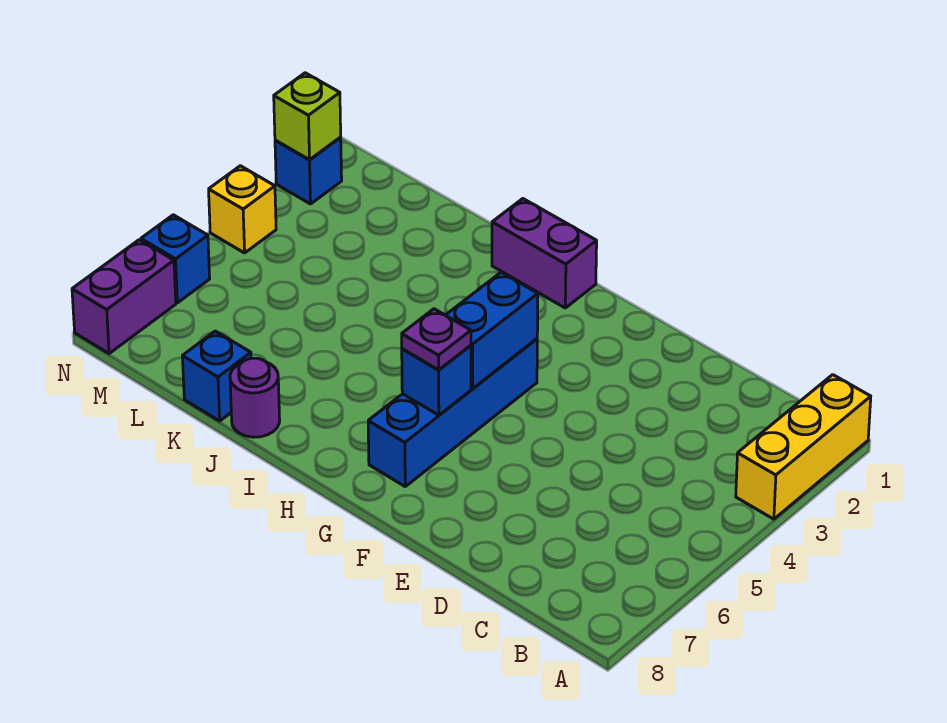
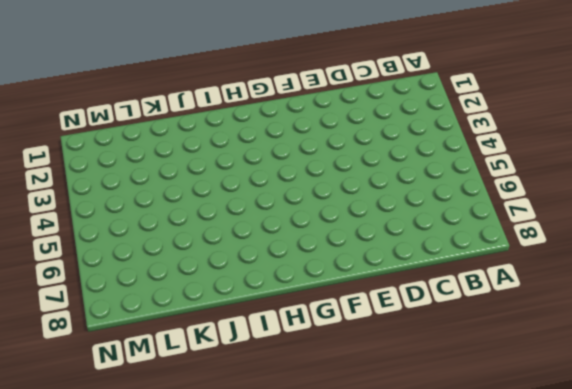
none -> yellow brick A1:A3 level 1
none -> blue brick G4:G7 level 1
none -> purple brick H1:I1 level 1

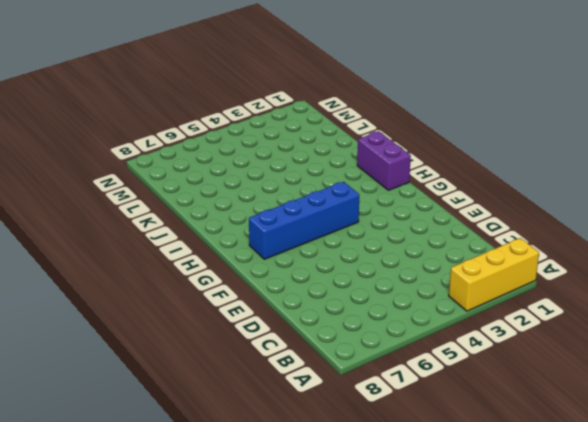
none -> purple round brick J8 level 1
none -> blue brick K8 level 1
none -> blue brick N2 level 1

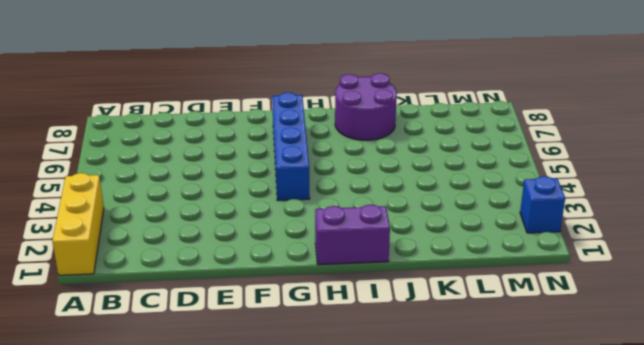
purple round brick I7:J8 level 1 -> purple round brick J8 level 1
none -> blue brick K8 level 1
none -> yellow brick N4 level 1
none -> blue brick N6 level 1

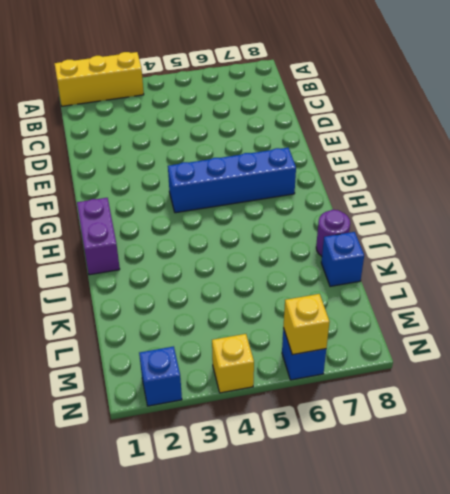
yellow brick N6 level 2 -> none
none -> purple brick N7:N8 level 1
none -> blue brick G4:G5 level 2
none -> blue brick G6 level 2

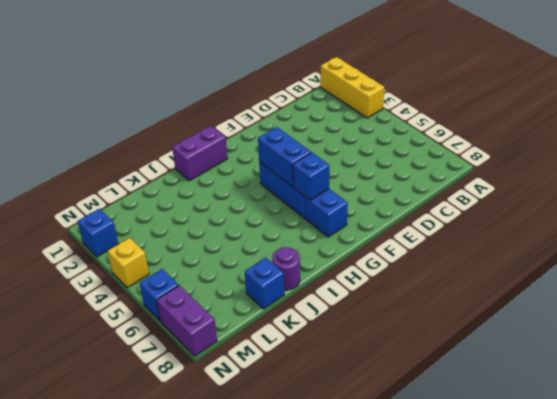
none -> lime brick N2 level 2
none -> purple plate G6 level 3

